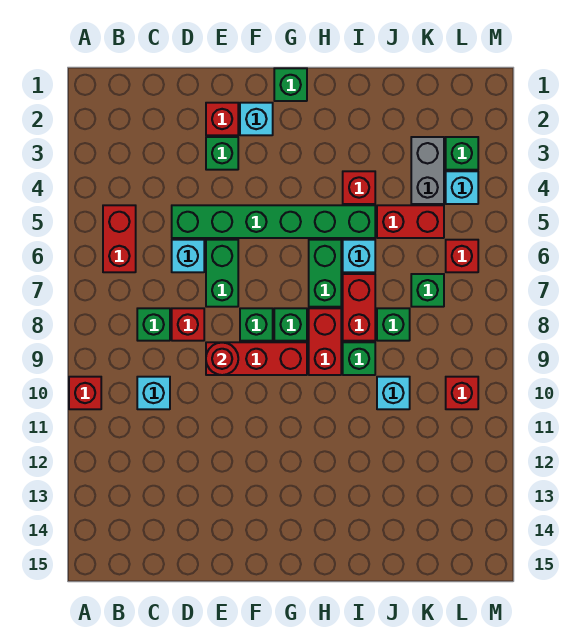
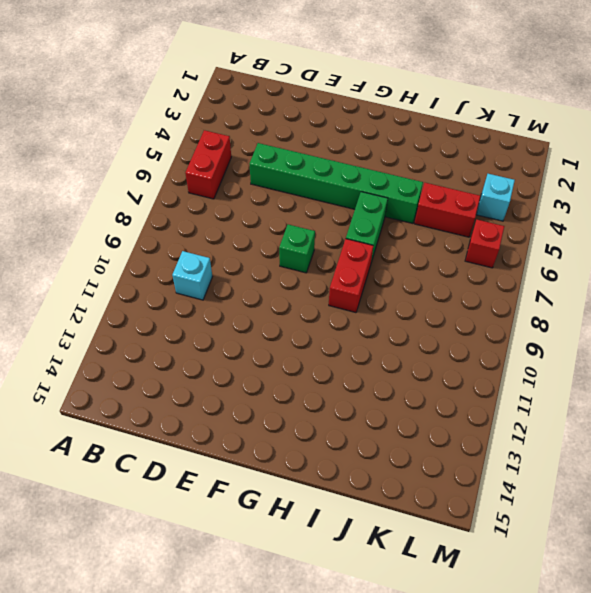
none -> red brick A10 level 1
none -> green brick C8 level 1
none -> cyan brick D6 level 1
none -> red brick D8 level 1

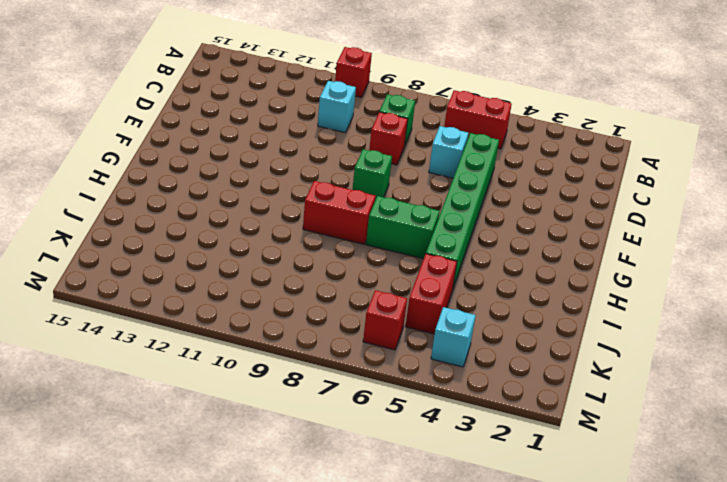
none -> red brick E2 level 1
none -> green brick E3 level 1
none -> green brick E6:E7 level 1
none -> red brick E9:G9 level 1

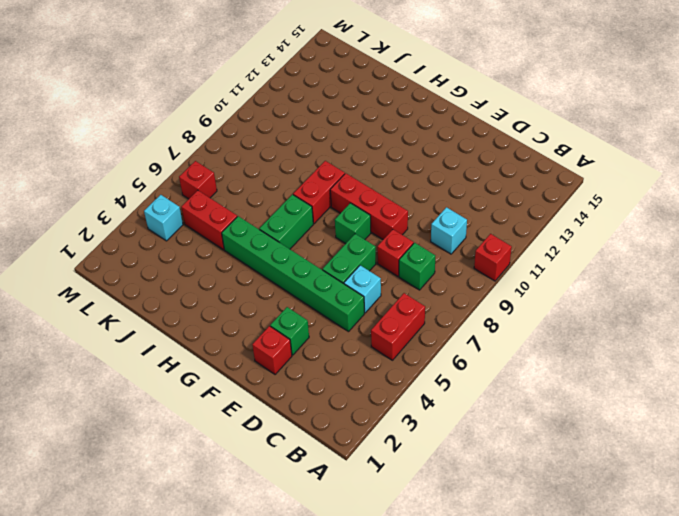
none -> cyan brick F2 level 1
none -> green brick G1 level 1
none -> green brick G8 level 1
none -> red brick I4 level 1

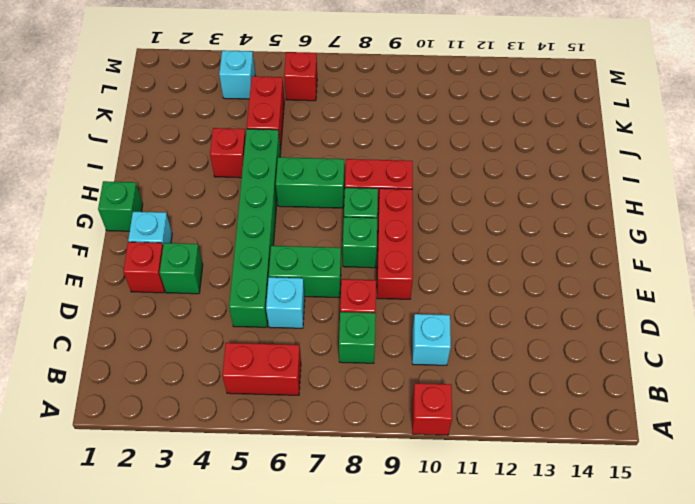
none -> cyan brick I6 level 1
none -> red brick I7:I8 level 1
none -> green brick I9 level 1
none -> green brick J8 level 1

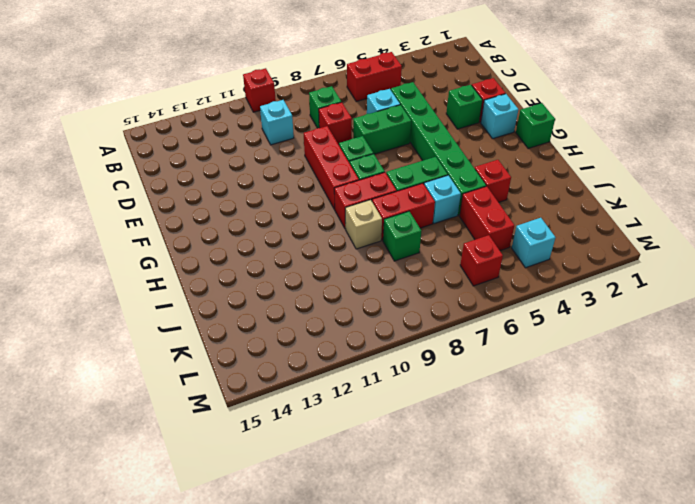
tan brick I9 level 1 -> green brick I9 level 1
none -> cyan brick J10 level 1
none -> grey brick K3:K4 level 1
none -> green brick K7 level 1
none -> green brick L3 level 1

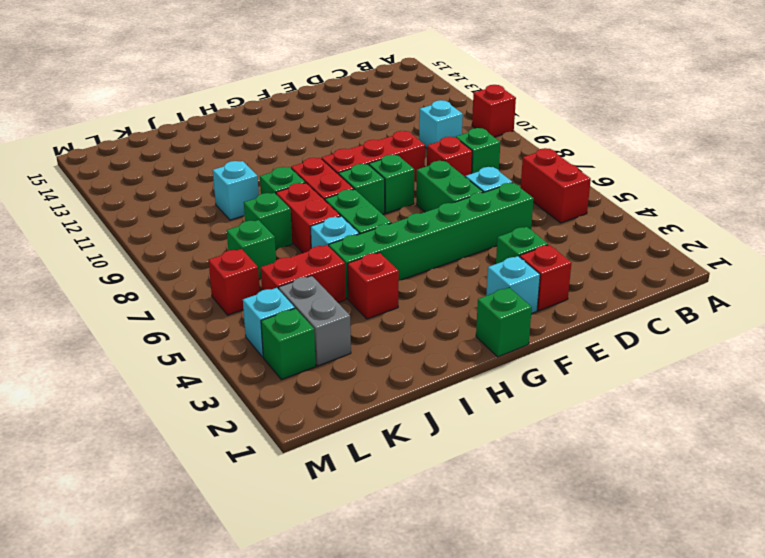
none -> red brick L10 level 1
none -> red round brick E9 level 2

